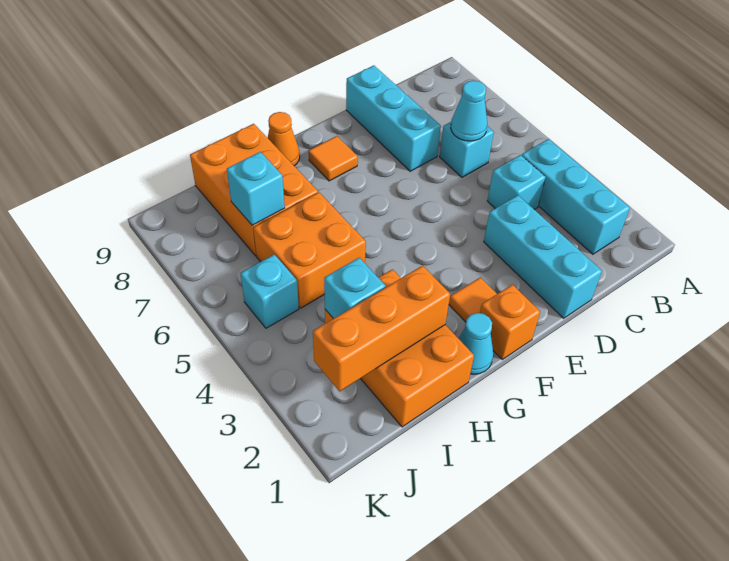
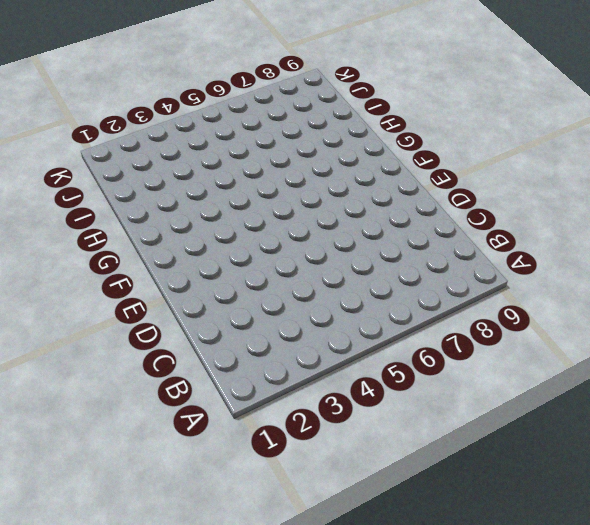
none -> cyan brick B2:B4 level 1
none -> cyan brick C4 level 1
none -> cyan brick C6 level 1

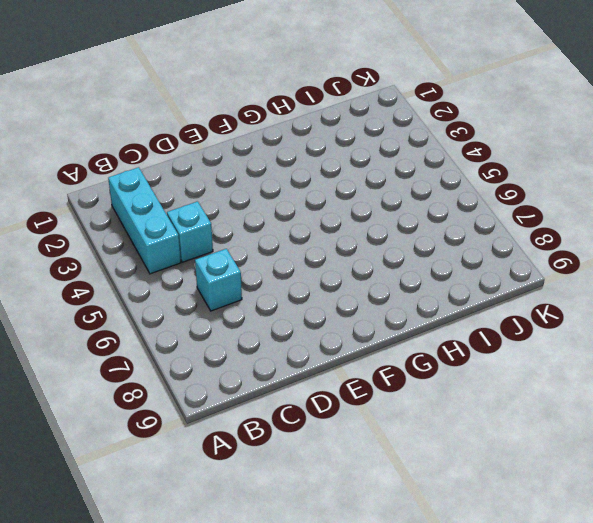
none -> cyan brick D1:D3 level 1
none -> cyan brick D7:D9 level 1
none -> orange brick F1 level 1

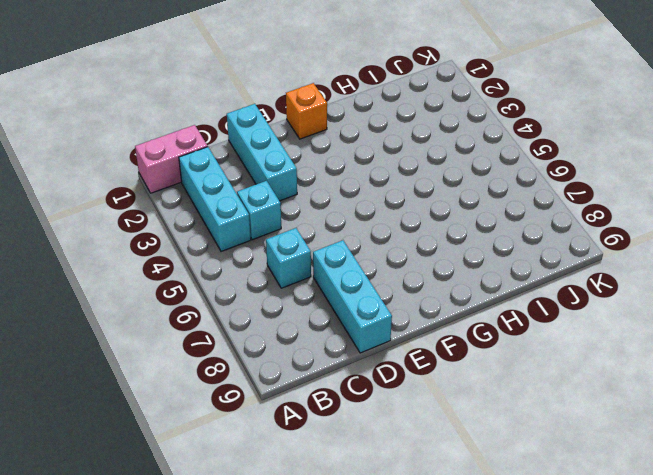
pink brick A1:B1 level 1 -> none
none -> orange tile F2 level 1
none -> orange tile F8 level 1
none -> cyan cone G1 level 1

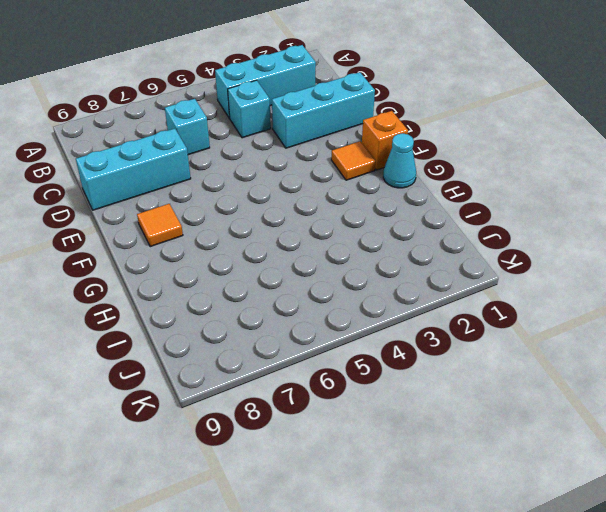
none -> orange cone G9 level 1
none -> orange brick H1:I3 level 1
none -> orange brick H5:I6 level 1

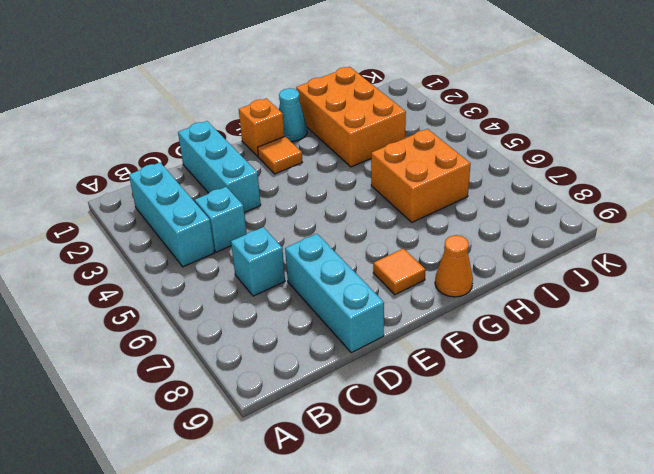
none -> orange brick H7:I9 level 1
none -> cyan brick J5 level 1
none -> cyan cone C6 level 2

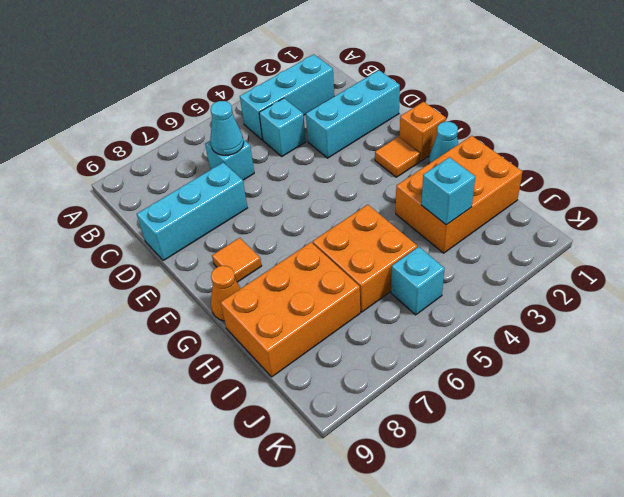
none -> orange brick H2:J2 level 2
none -> cyan brick I7 level 2

